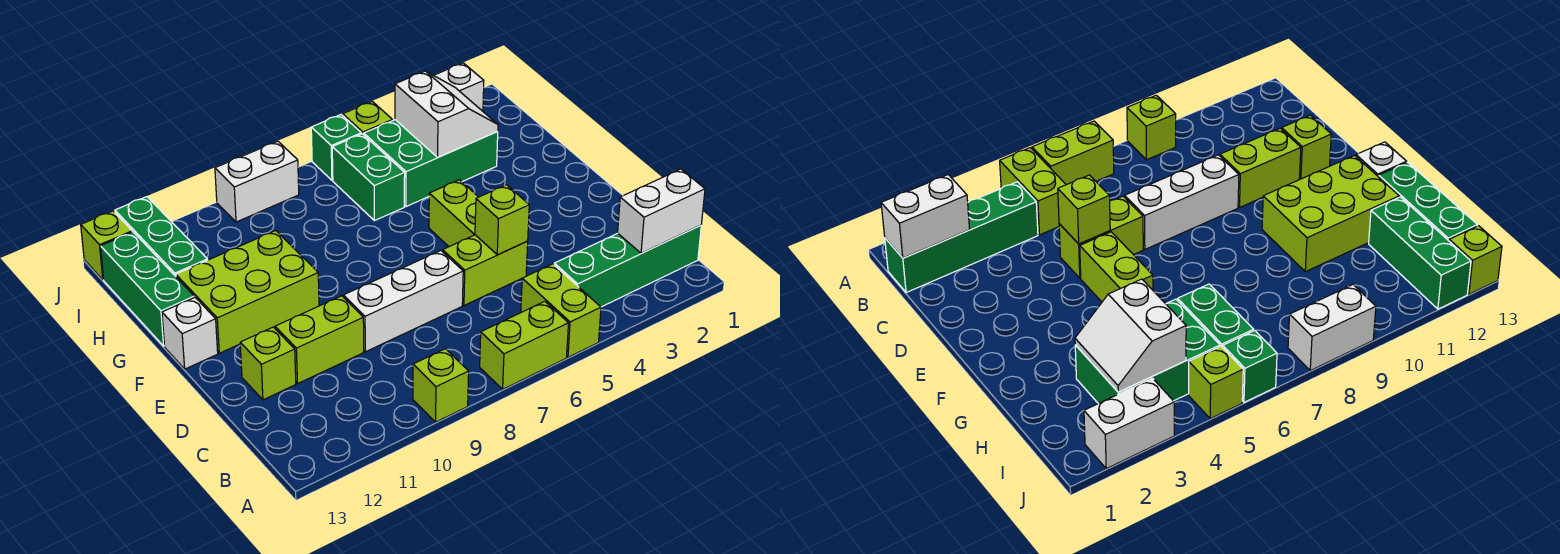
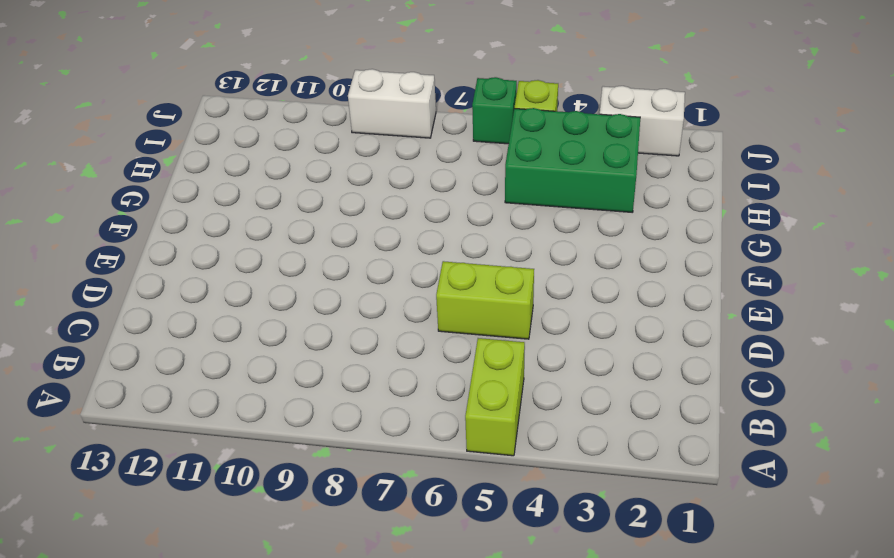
none -> lime brick A6:A7 level 1
none -> lime brick A9 level 1
none -> green brick B1:B4 level 1

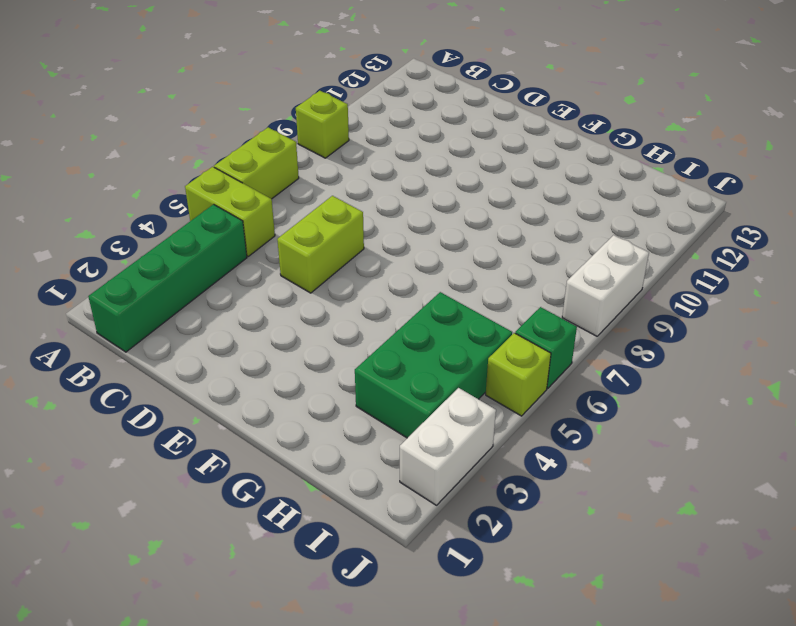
none -> white brick D7:D9 level 1
none -> lime brick D10:D11 level 1
none -> lime brick D12 level 1

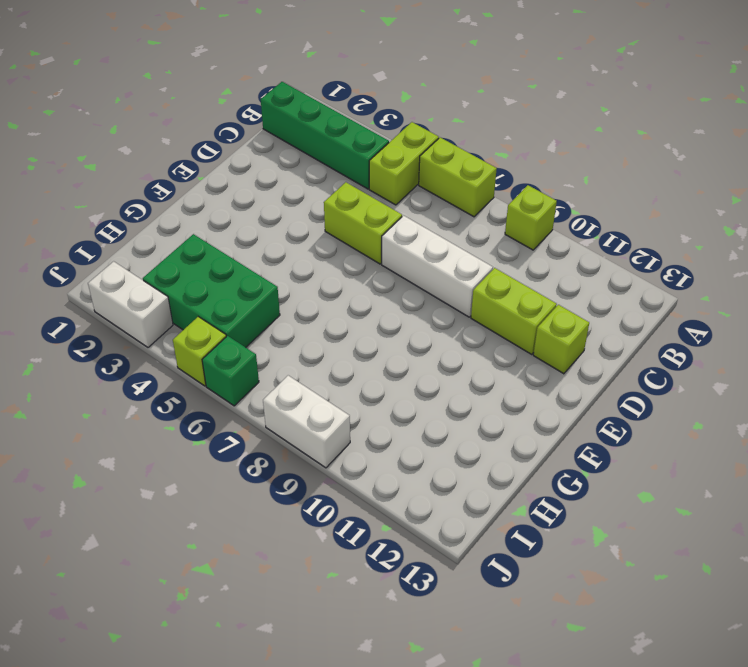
none -> lime brick E5:F5 level 1
none -> lime brick F10:G12 level 1
none -> white brick F13 level 1

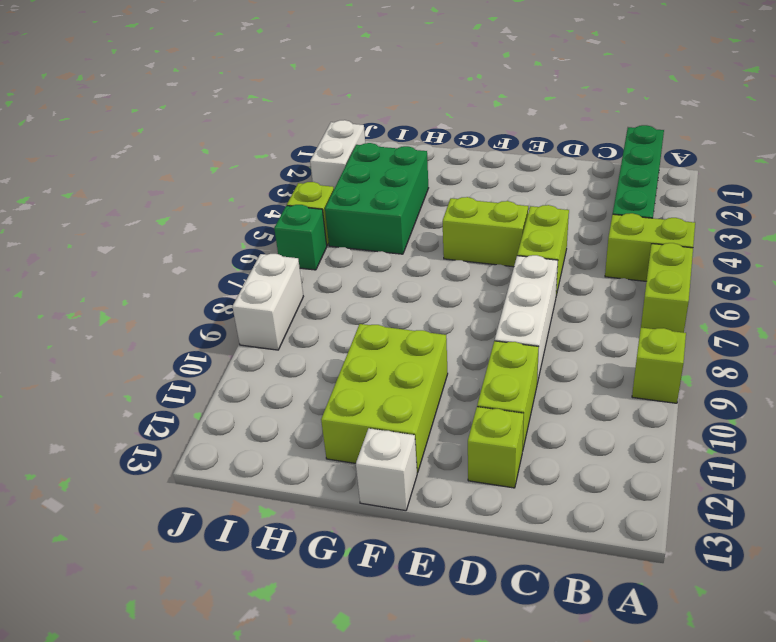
none -> green brick G13:I13 level 1
none -> green brick H6:I6 level 1
none -> green brick H12:J12 level 1

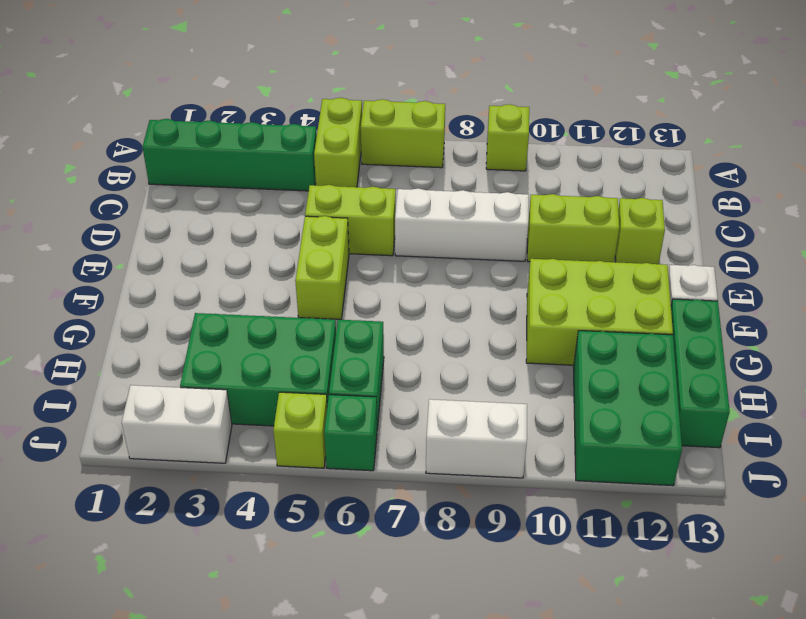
green brick H11:J12 level 1 -> green brick H12:J12 level 1
none -> lime brick J13 level 1
none -> white brick B1:B2 level 2
none -> lime brick D5 level 2

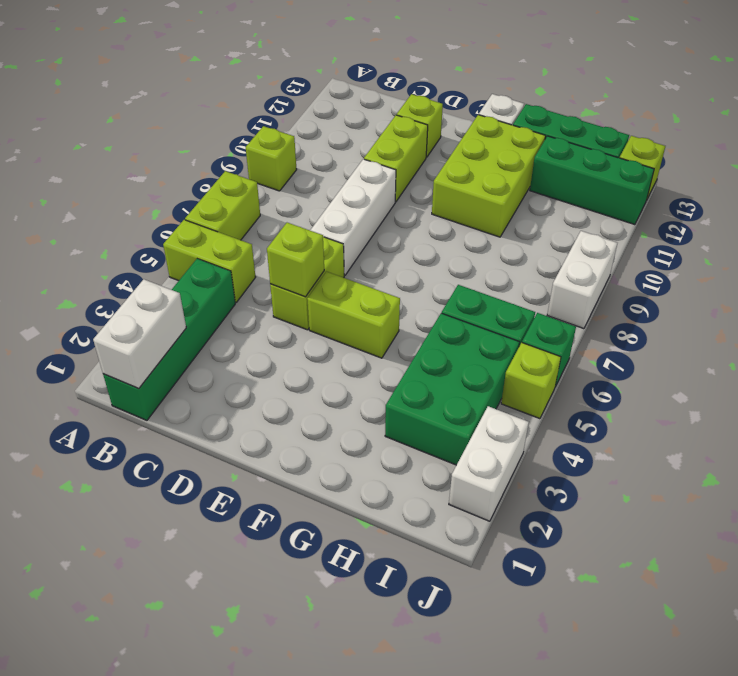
none -> white slope H3:I4 level 2 top 4

